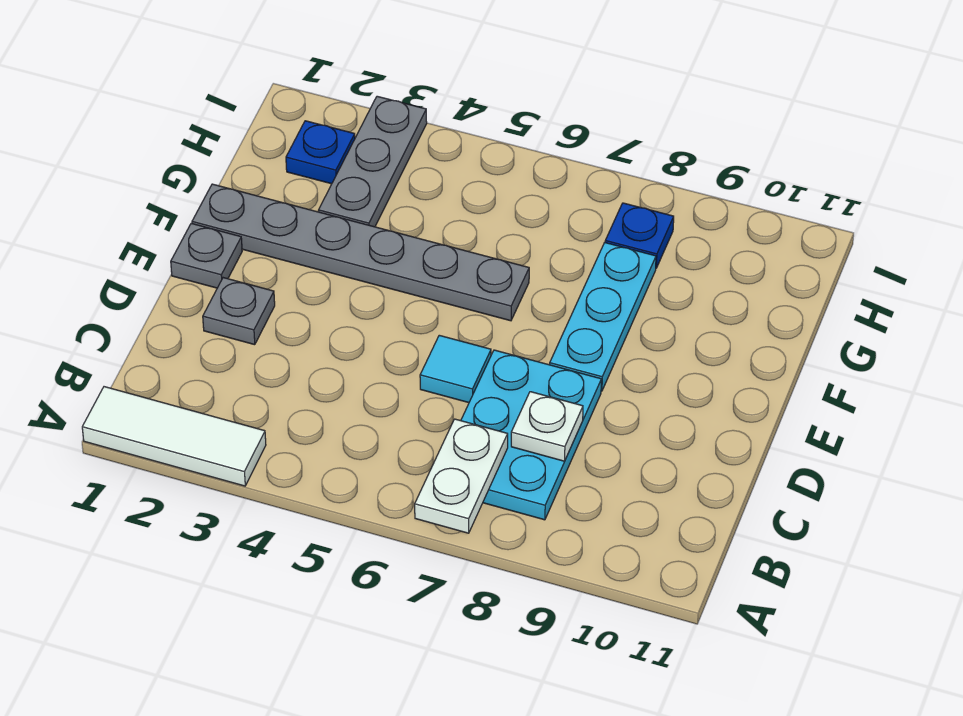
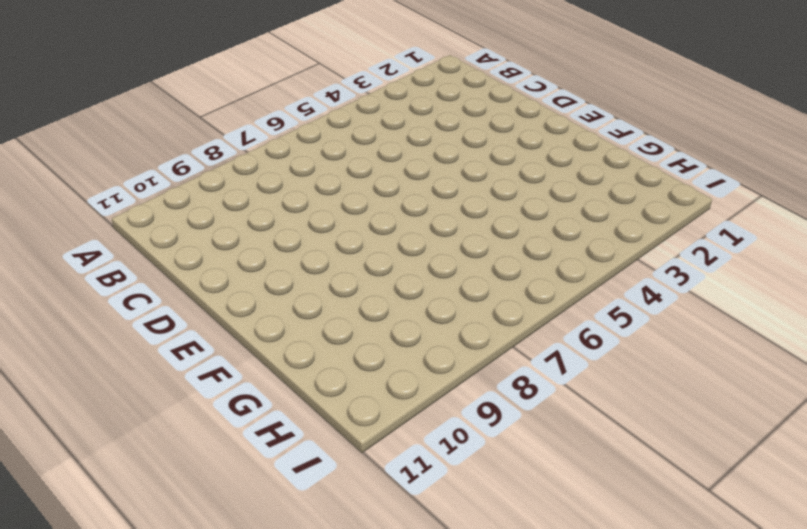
none -> white tile A1:A3 level 1
none -> cyan plate B7:D8 level 1
none -> grey plate D2 level 1

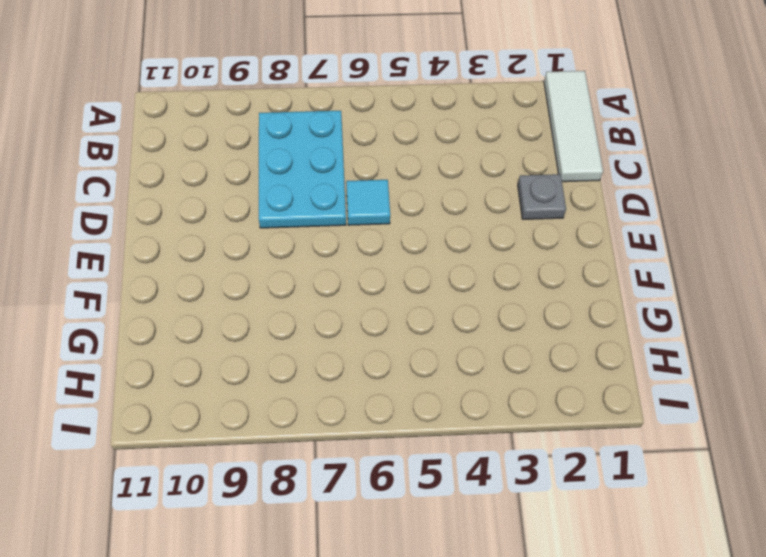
white tile A1:C1 level 1 -> white tile A1:A3 level 1
none -> grey plate E1 level 1
none -> cyan plate E8:G8 level 1
none -> grey plate F1:F6 level 1

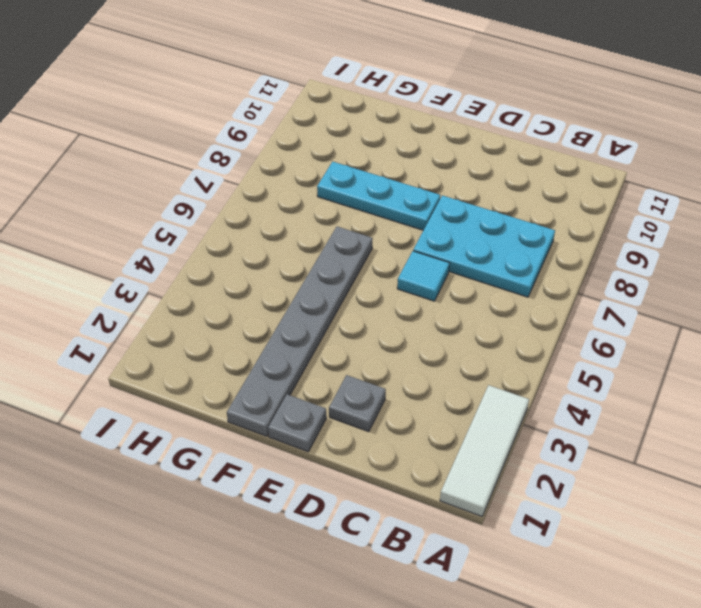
none -> grey plate G3:I3 level 1
none -> blue plate H2 level 1
none -> blue plate H8 level 1

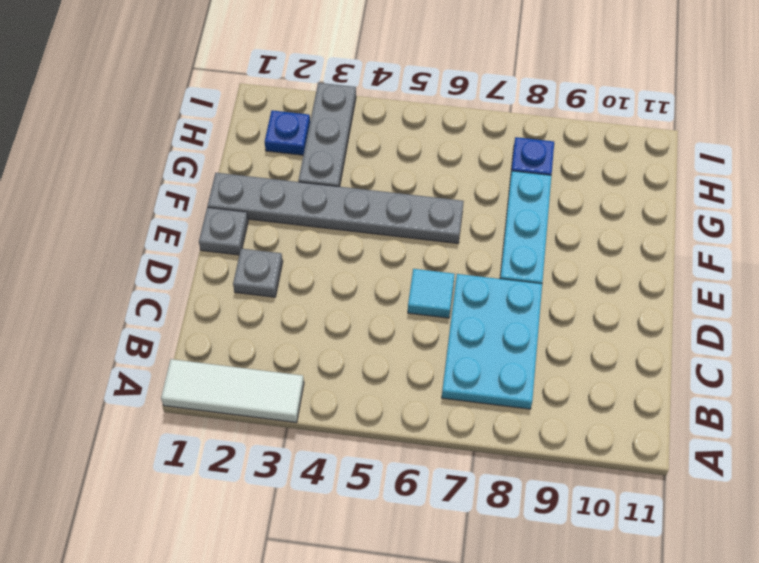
none -> white plate A7:B7 level 2
none -> white plate C8 level 2

